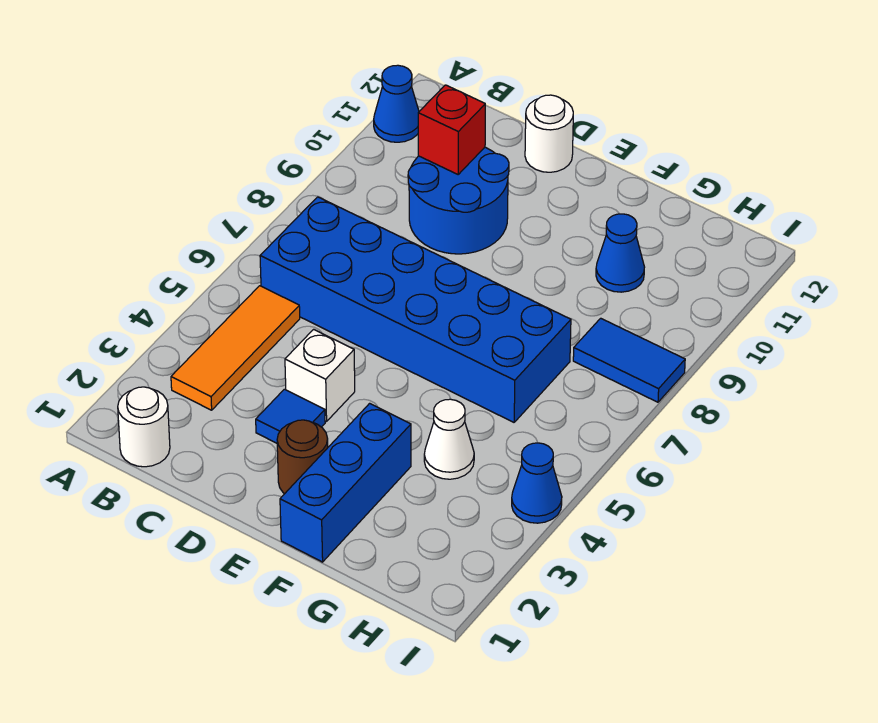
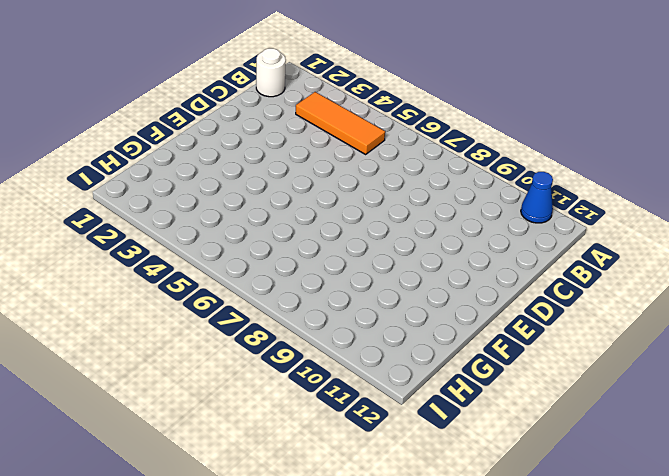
none -> blue brick B6:G7 level 1
none -> blue round brick C9:D10 level 1
none -> blue tile D3 level 1

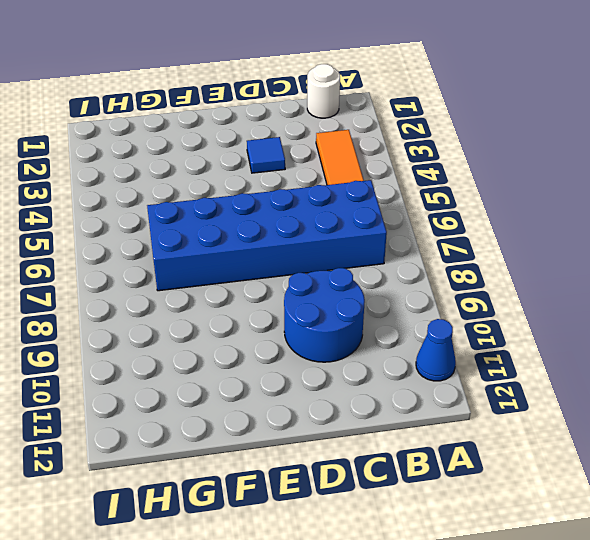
none -> white brick D4 level 1
none -> white round brick D12 level 1
none -> brown round brick E2 level 1

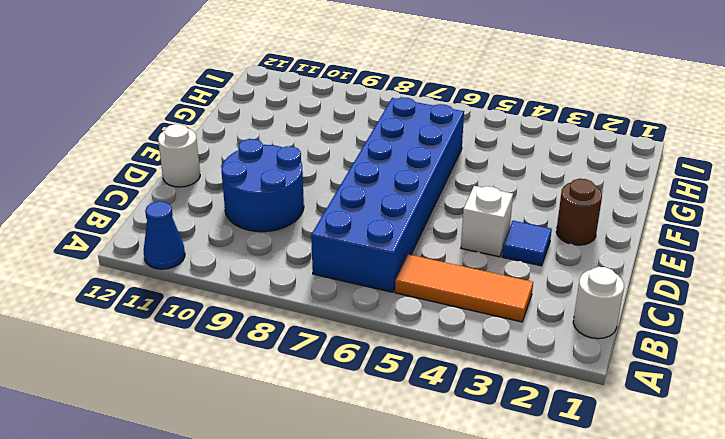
none -> blue brick F1:F3 level 1
none -> white cone G4 level 1
none -> blue cone G10 level 1

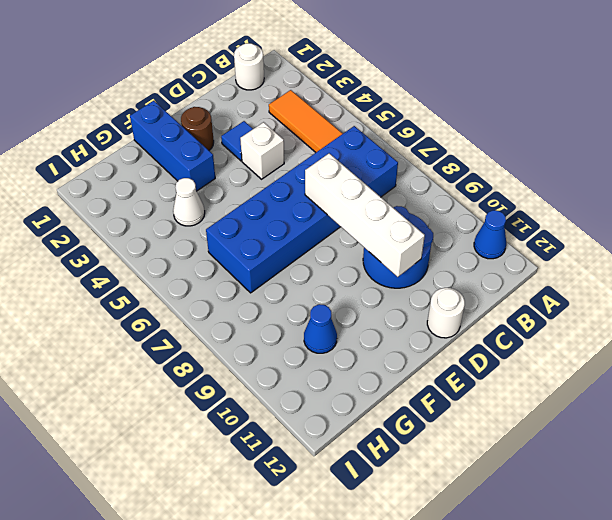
white brick D7:D10 level 2 -> none
none -> blue tile H8:I8 level 1
none -> blue cone I4 level 1
none -> red brick C10 level 2

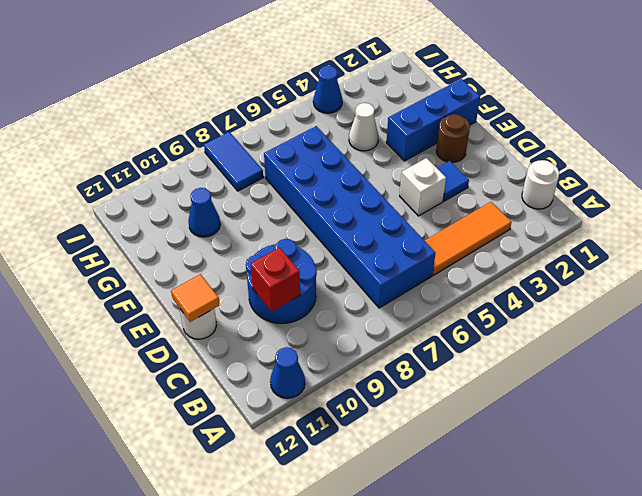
orange tile D12 level 2 -> none

